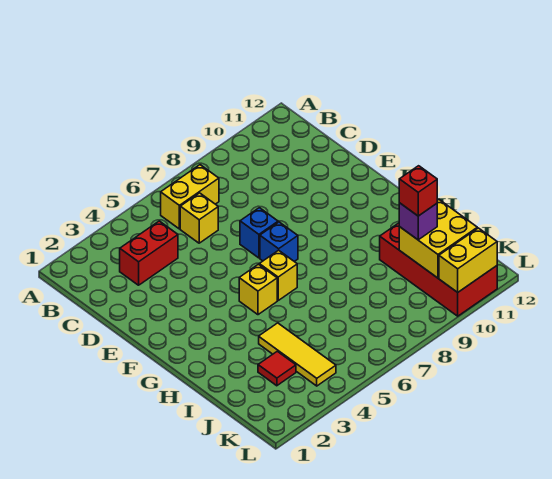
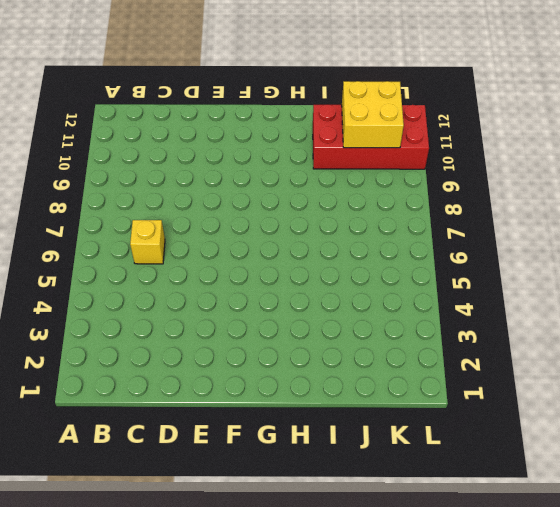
none -> yellow brick B6:B7 level 1
none -> red brick C3:C4 level 1
none -> blue brick E7 level 1

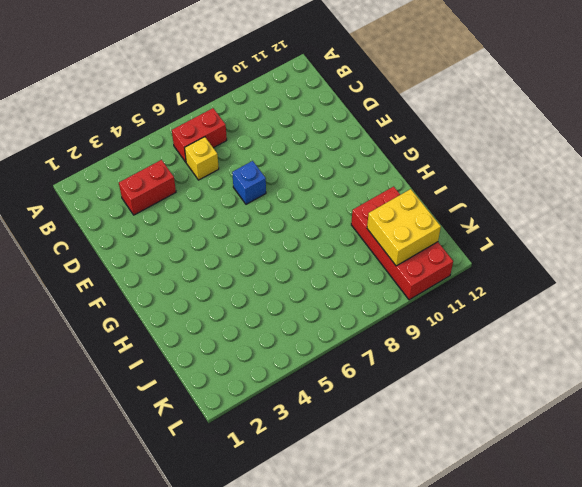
red brick B6:B7 level 1 -> yellow brick B6:B7 level 1
none -> blue brick F7 level 1
none -> yellow brick G5 level 1
none -> yellow brick G6 level 1

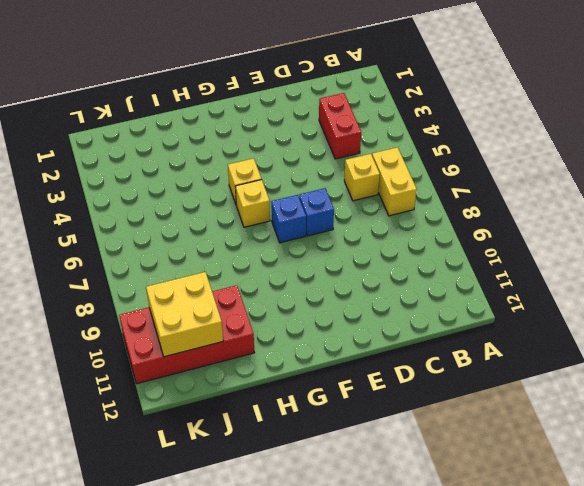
none -> yellow tile I4:K4 level 1
none -> red tile J3 level 1
none -> yellow brick L10:L11 level 2

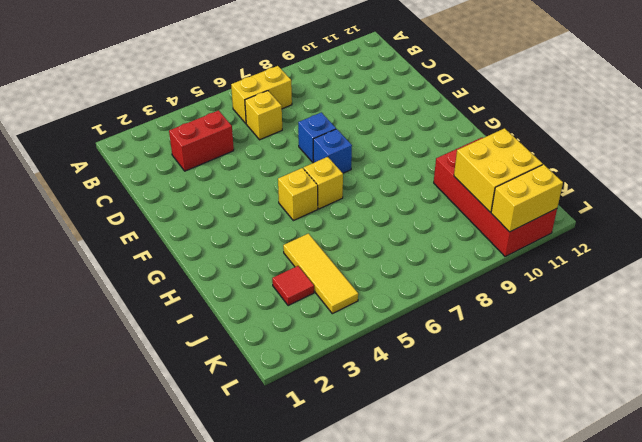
none -> purple brick J10 level 3
none -> red brick J10 level 4

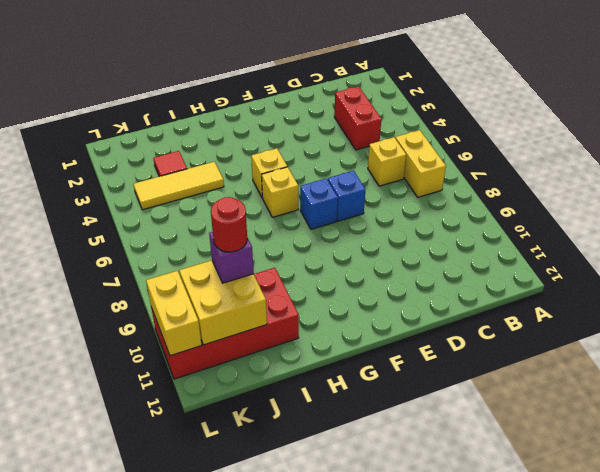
red round brick J10 level 4 -> red brick J10 level 4

